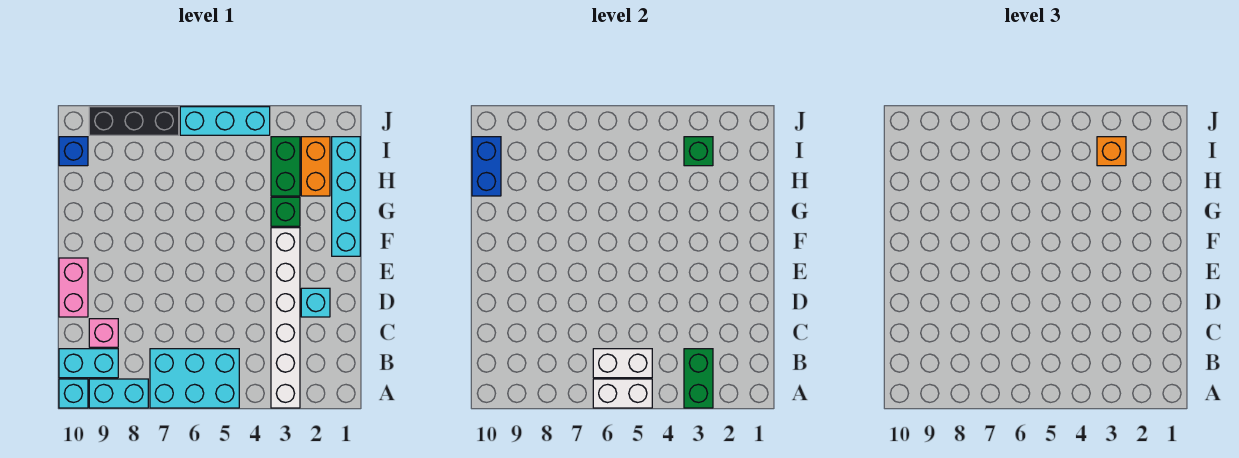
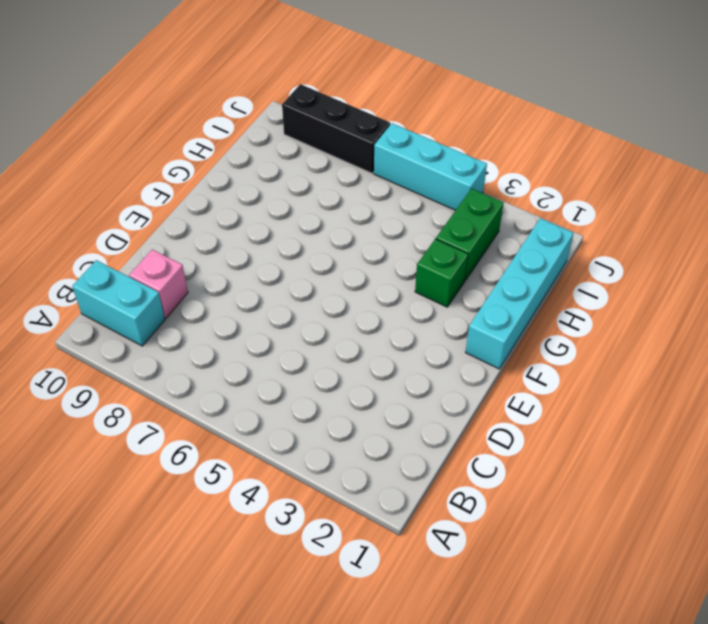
none -> white brick A3:F3 level 1
none -> cyan brick A5:B7 level 1
none -> cyan brick A8:A9 level 1

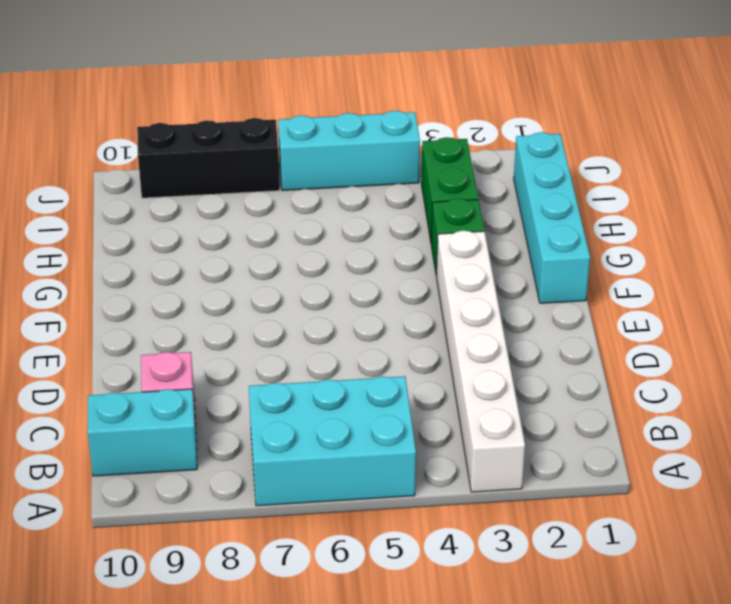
none -> cyan brick A8:A9 level 1
none -> cyan brick A10 level 1
none -> cyan brick D2 level 1

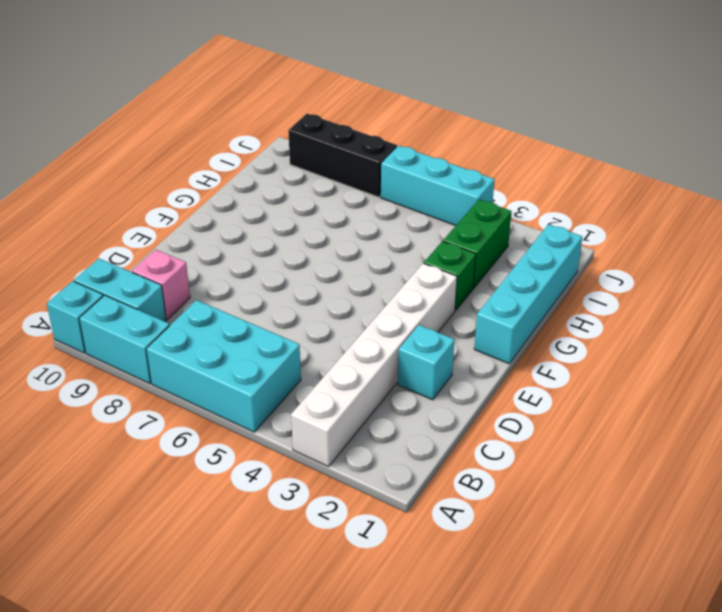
none -> pink brick D10:E10 level 1
none -> orange brick H2:I2 level 1
none -> blue brick I10 level 1

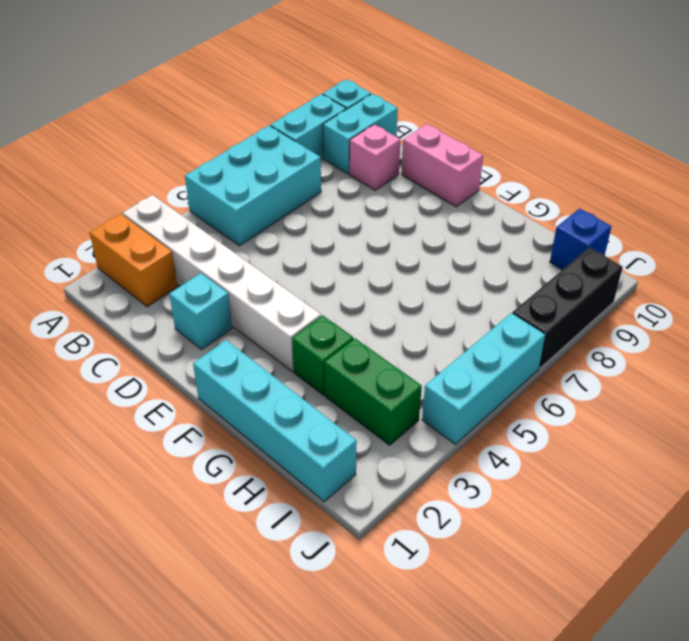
orange brick A2:B2 level 1 -> orange brick H2:I2 level 1
none -> green brick A3:B3 level 2
none -> white brick A5:A6 level 2
none -> white brick B5:B6 level 2

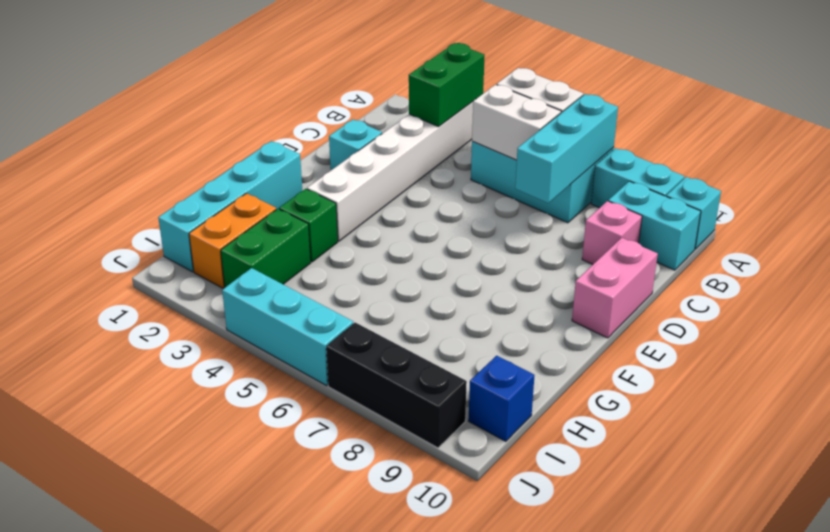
cyan brick A7:C7 level 2 -> none
none -> blue brick H10:I10 level 2
none -> green brick I3 level 2
none -> orange brick I3 level 3

